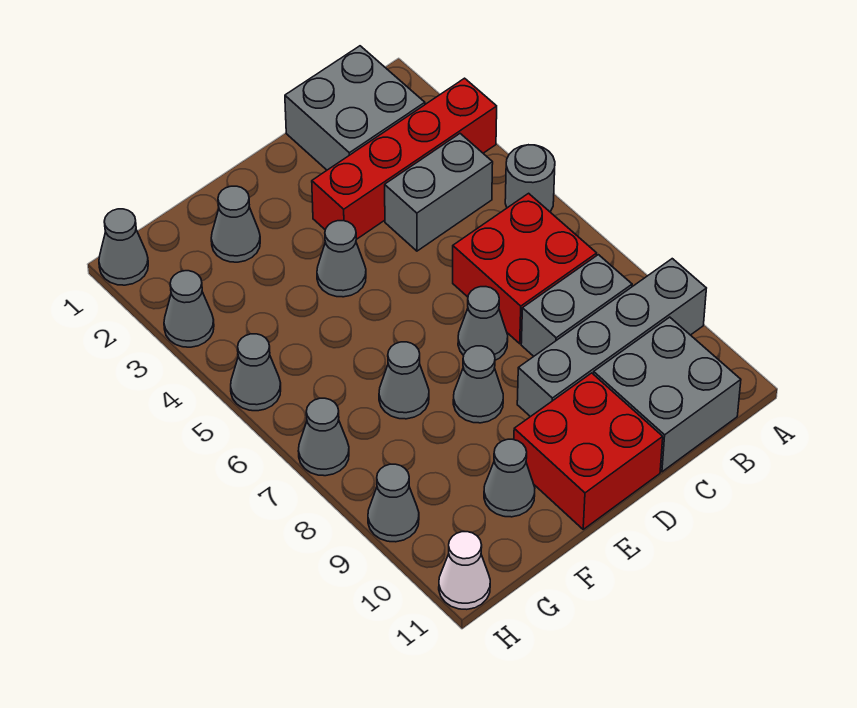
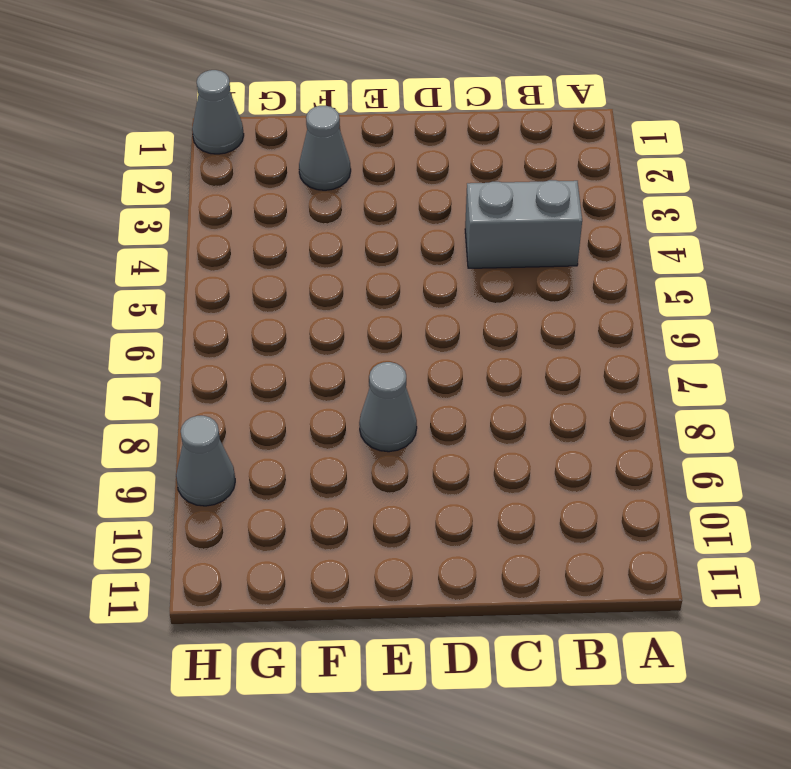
none -> red brick A3:D3 level 1
none -> grey round brick A5 level 1
none -> grey brick A9:D9 level 1

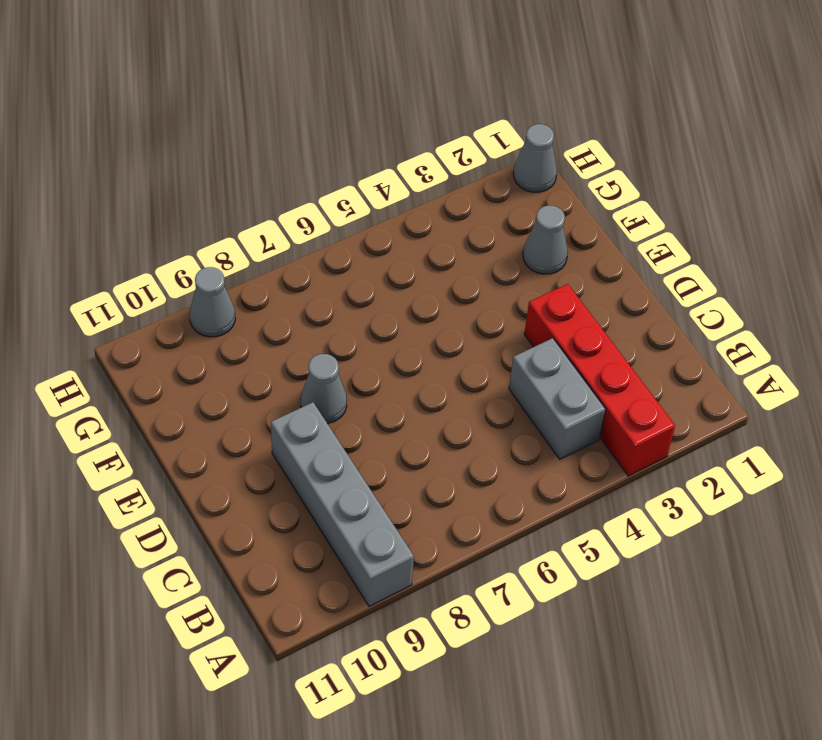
none -> grey round brick A5 level 1
none -> grey brick B1:C2 level 1
none -> red brick B6:C7 level 1

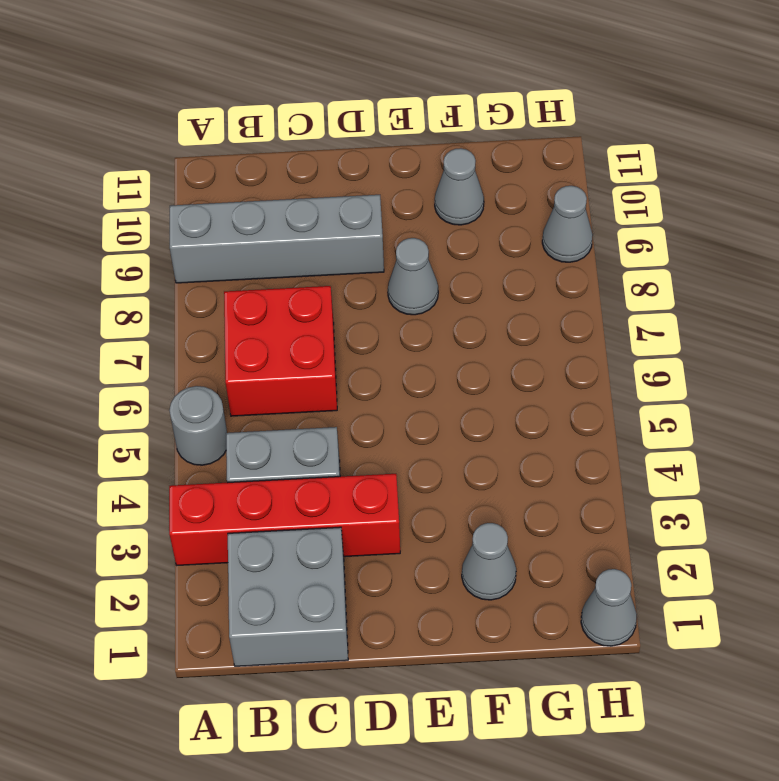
none -> grey brick B8:C8 level 1
none -> grey brick B10:C11 level 1
none -> grey cone D7 level 1

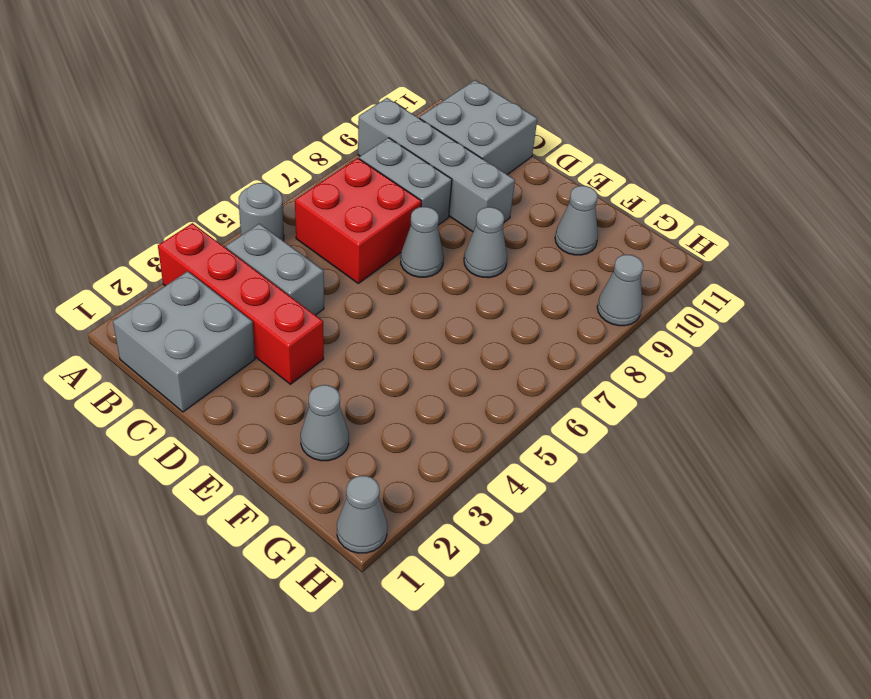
none -> red brick D10:E11 level 1
none -> grey cone E4 level 1
none -> grey cone F7 level 1

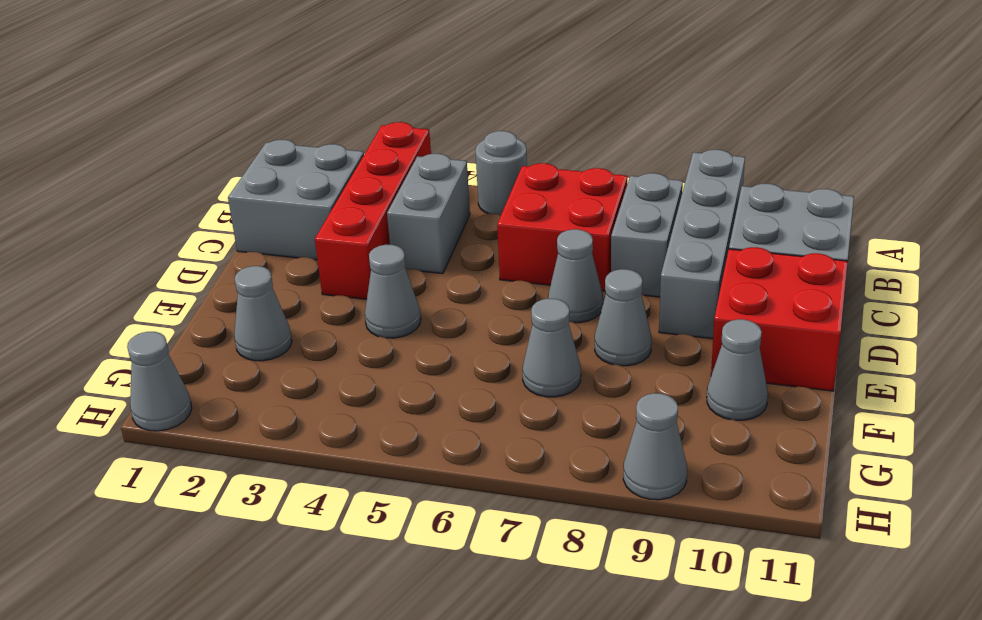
none -> grey cone H3 level 1
none -> grey cone H5 level 1
none -> grey cone H7 level 1

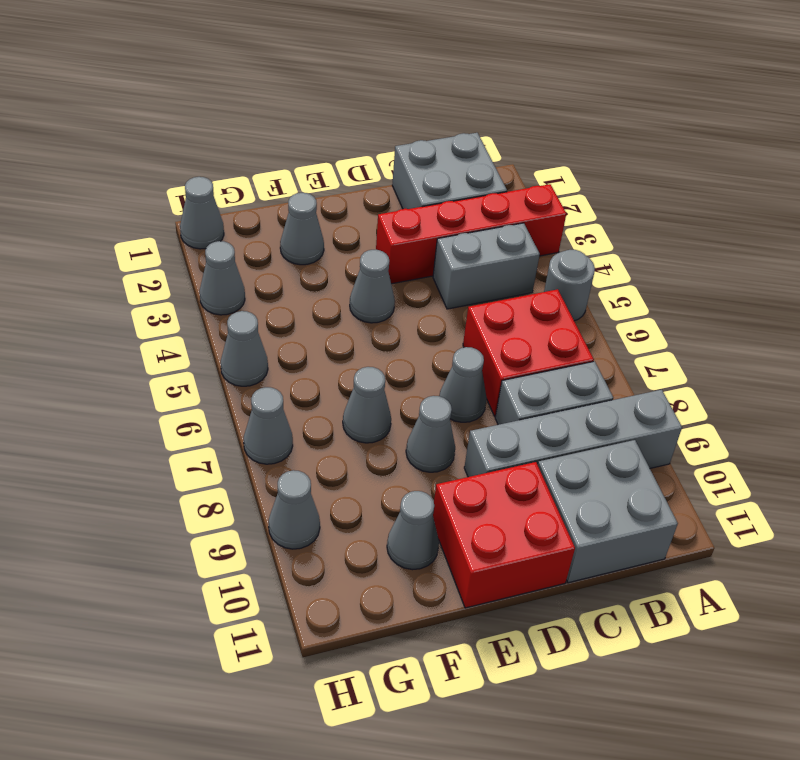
none -> white cone H11 level 1

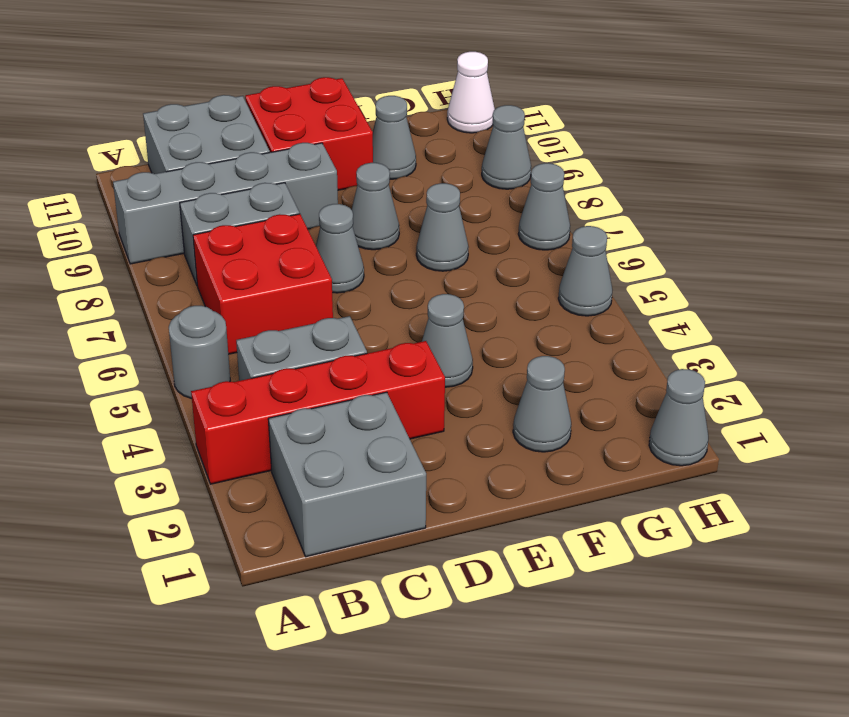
none -> grey cone H3 level 1

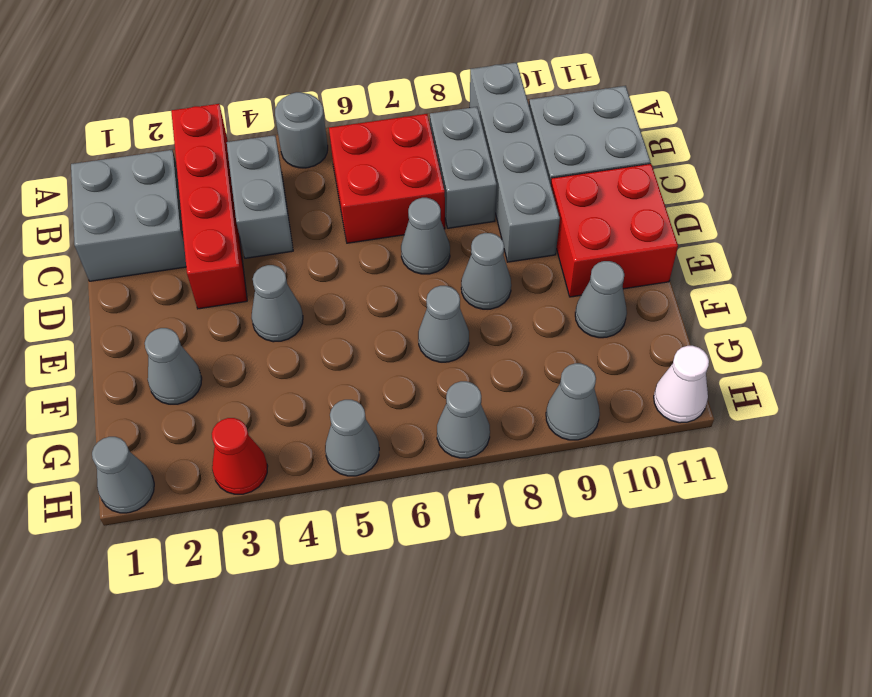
red cone H3 level 1 -> grey cone H3 level 1

